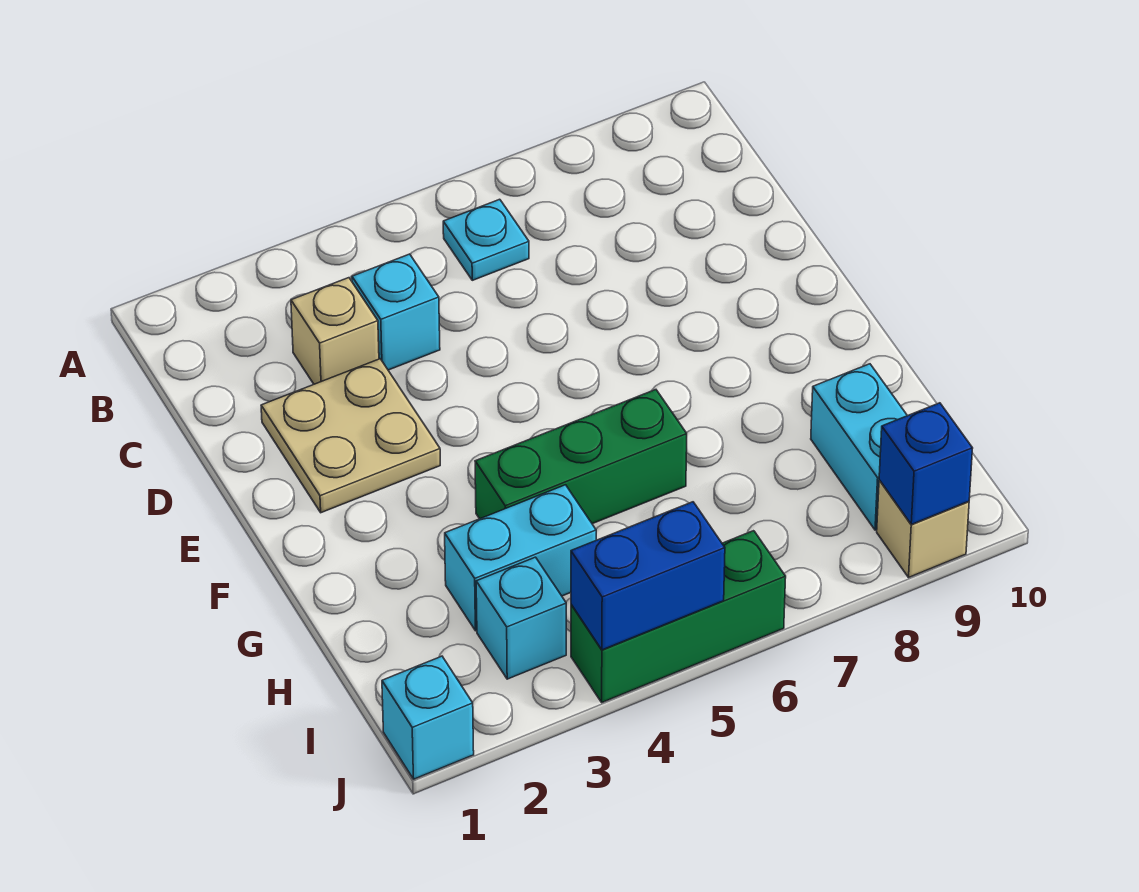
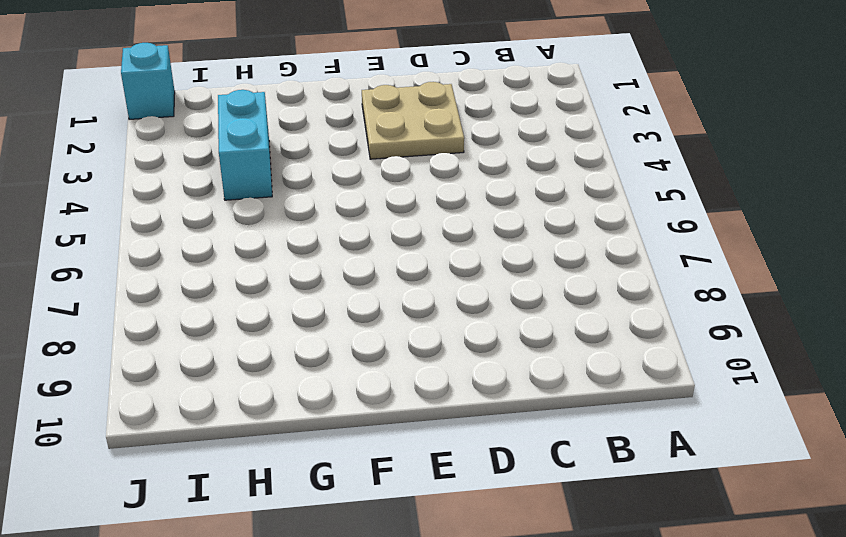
none -> cyan plate B6 level 1
none -> tan brick C3 level 1
none -> cyan brick C4 level 1

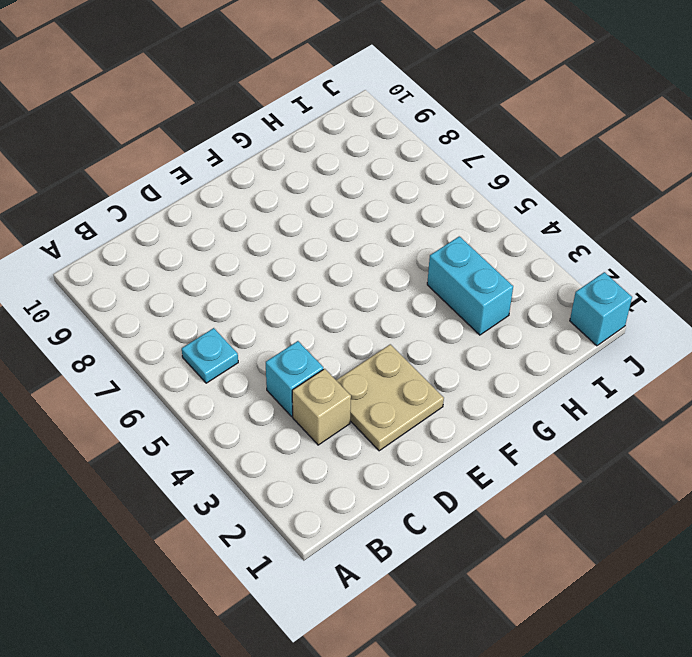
none -> green brick G4:G6 level 1
none -> cyan brick H9:I9 level 1
none -> cyan brick I3 level 1

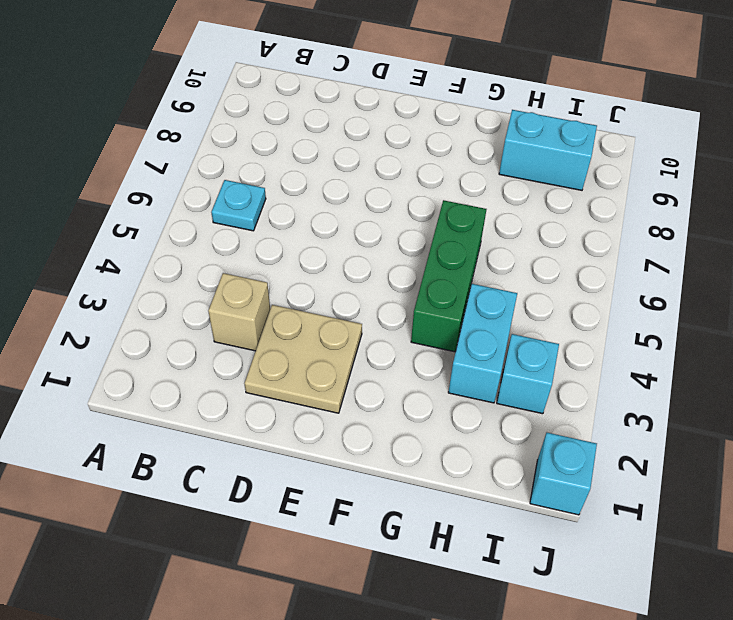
none -> cyan brick C4 level 1
none -> green brick J4:J6 level 1
none -> tan brick J9 level 1

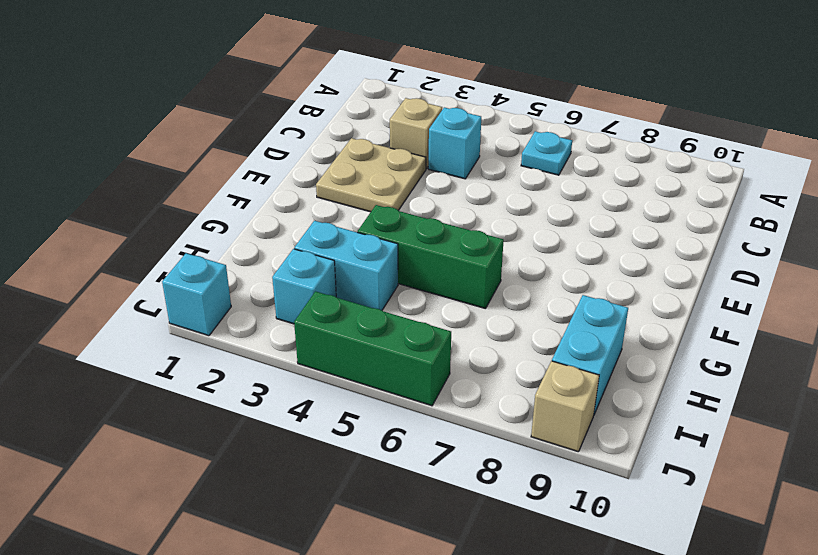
none -> blue brick J4:J5 level 2
none -> blue brick J9 level 2

